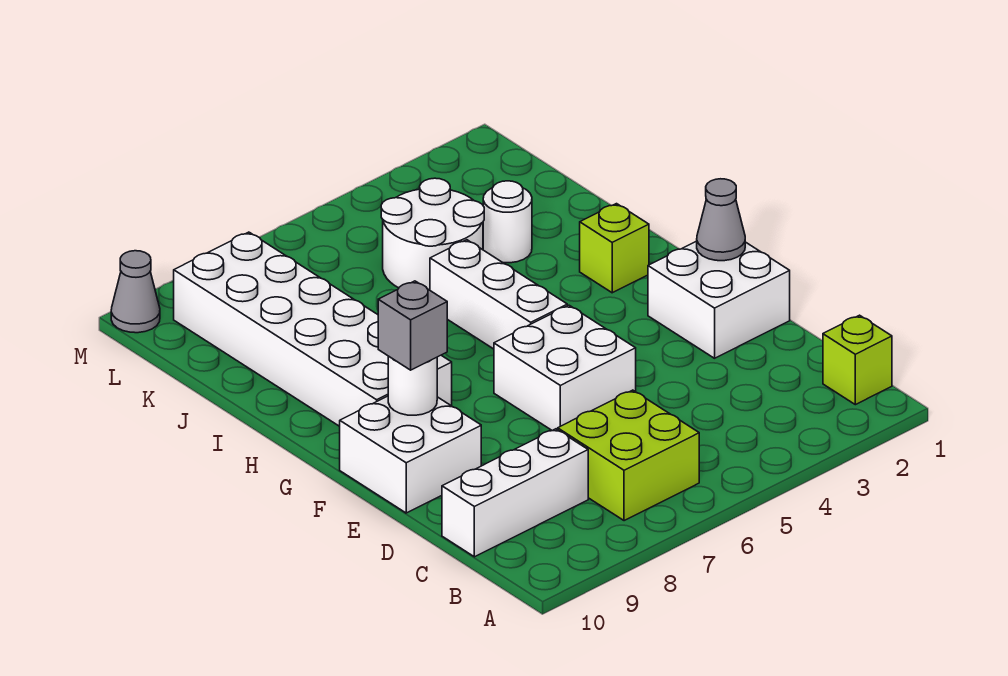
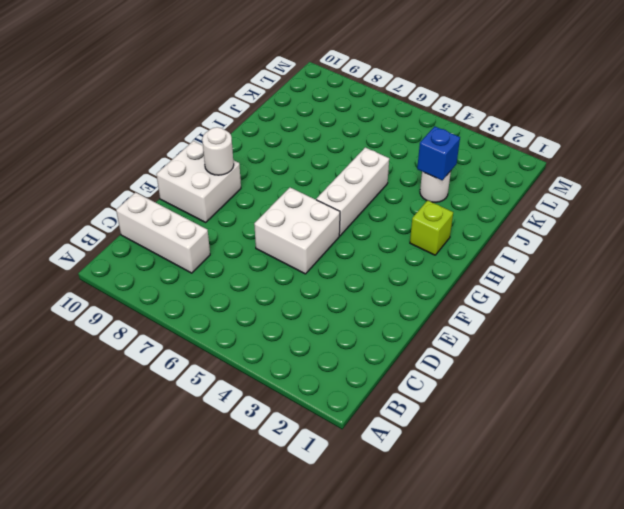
blue brick J3 level 2 -> none
none -> lime brick B1 level 1
none -> lime brick B6:C7 level 1
none -> white brick E1:F2 level 1

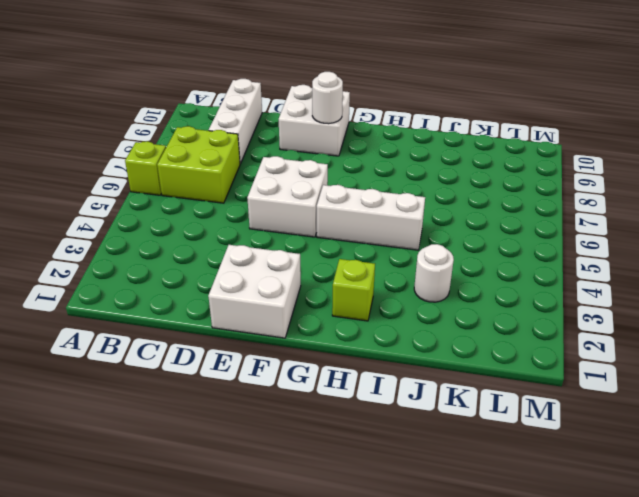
lime brick A6 level 1 -> lime brick B1 level 1
none -> white brick G8:L9 level 1
none -> white round brick J4:K5 level 1
none -> grey cone M10 level 1

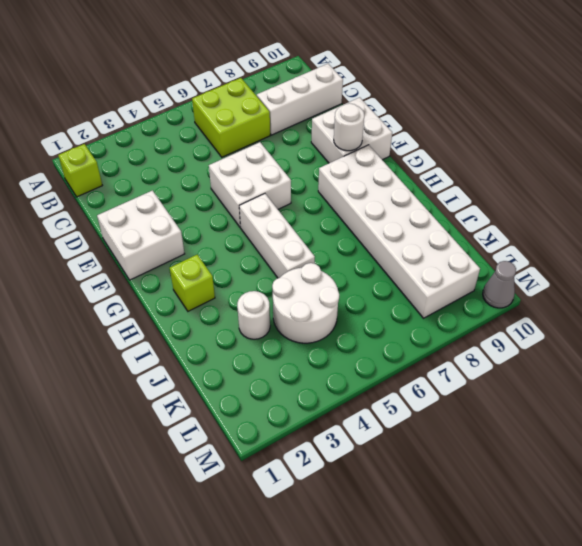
none -> grey cone F1 level 2
none -> grey brick F9 level 3

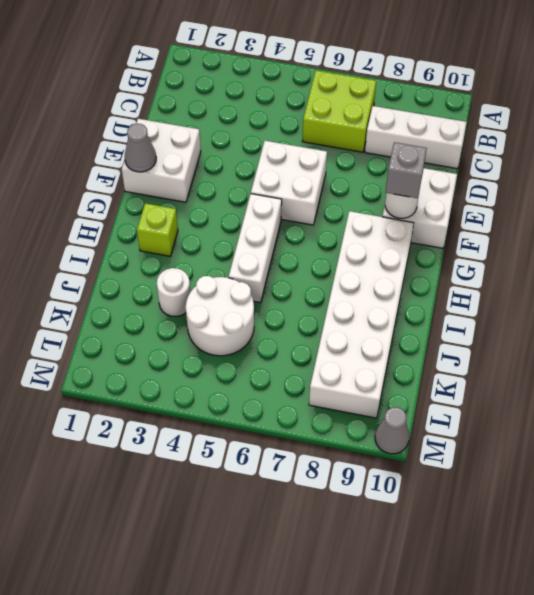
none -> lime brick B1 level 1

